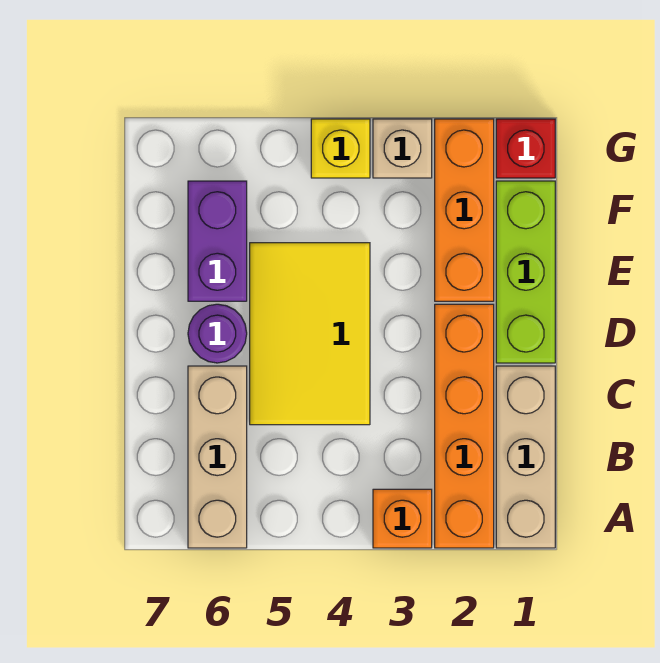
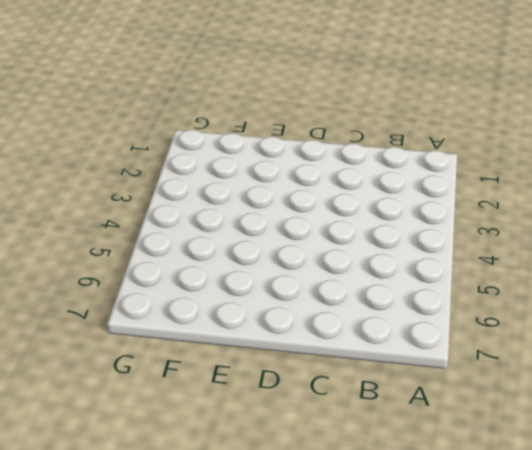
none -> tan brick A1:C1 level 1
none -> orange brick A2:D2 level 1
none -> orange brick A3 level 1

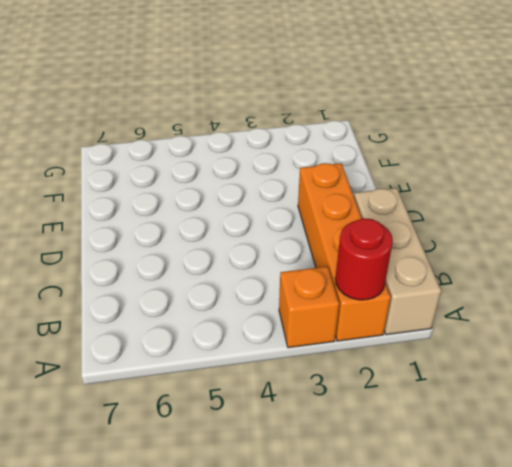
red round brick A2 level 2 -> none
none -> tan brick A6:C6 level 1
none -> yellow tile C4:E5 level 1
none -> lime brick D1:F1 level 1

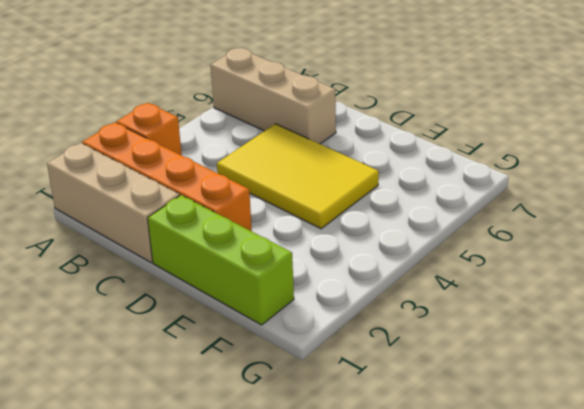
none -> purple round brick D6 level 1
none -> orange brick E2:G2 level 1
none -> purple brick E6:F6 level 1

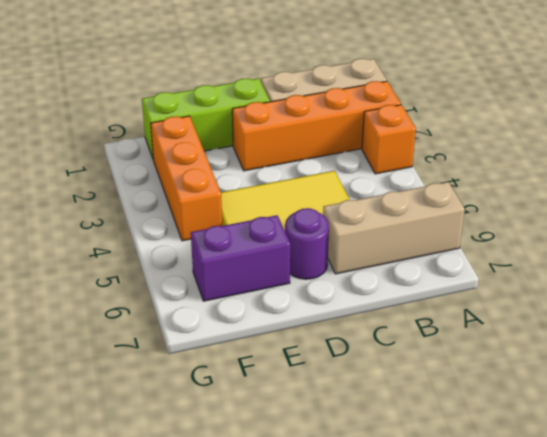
orange brick F2:F4 level 1 -> orange brick E2:G2 level 1
none -> red brick G1 level 1
none -> tan brick G3 level 1
none -> yellow brick G4 level 1

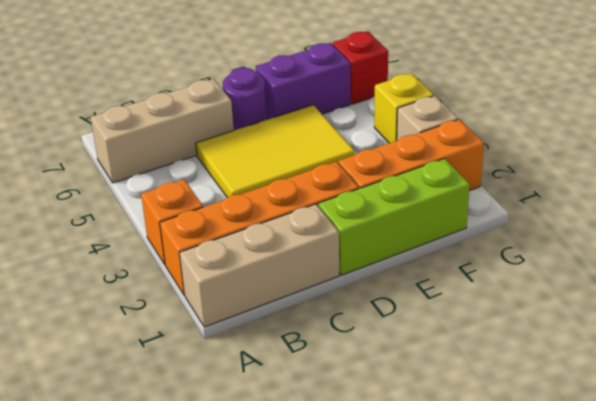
red brick G6 level 1 -> red brick G1 level 1

